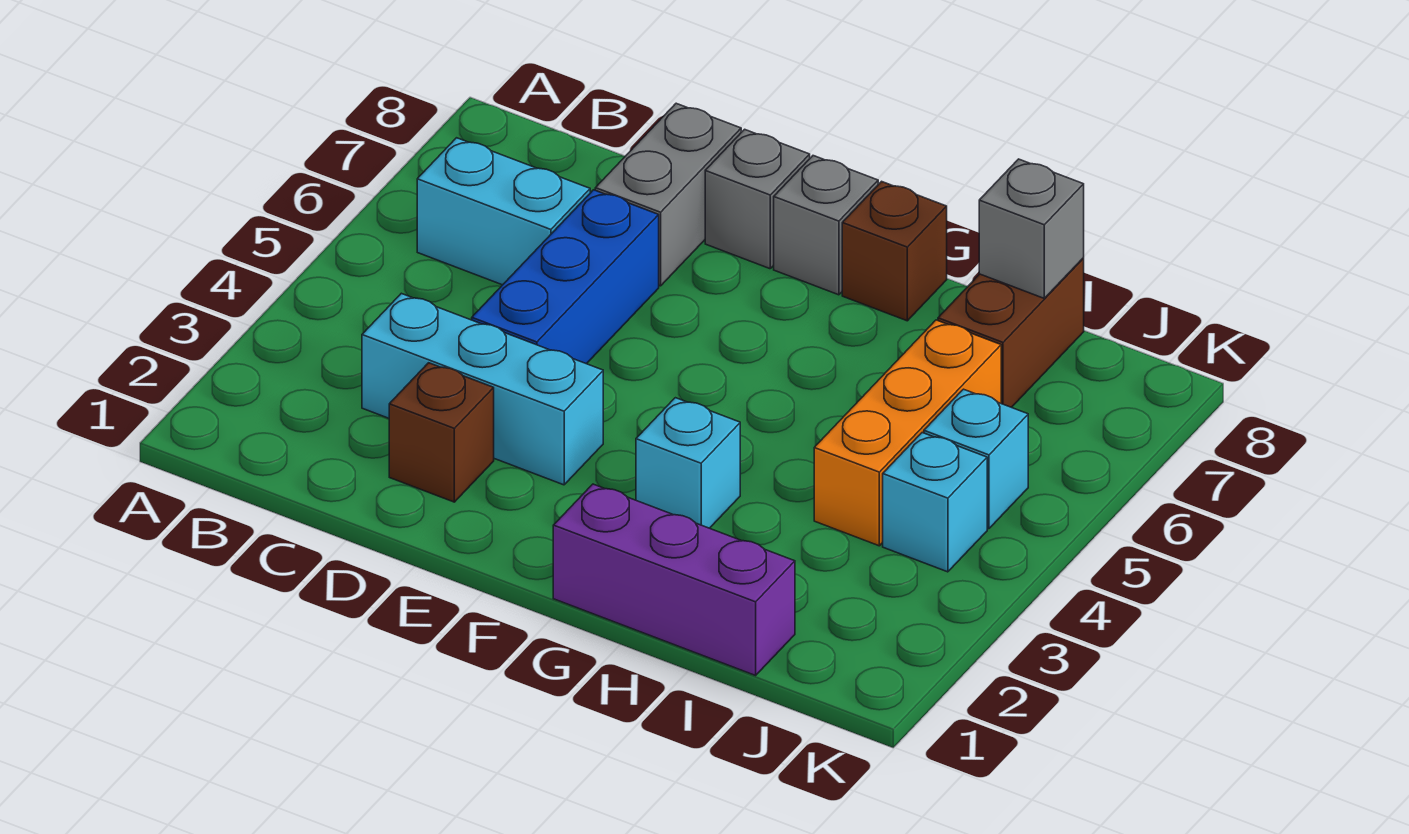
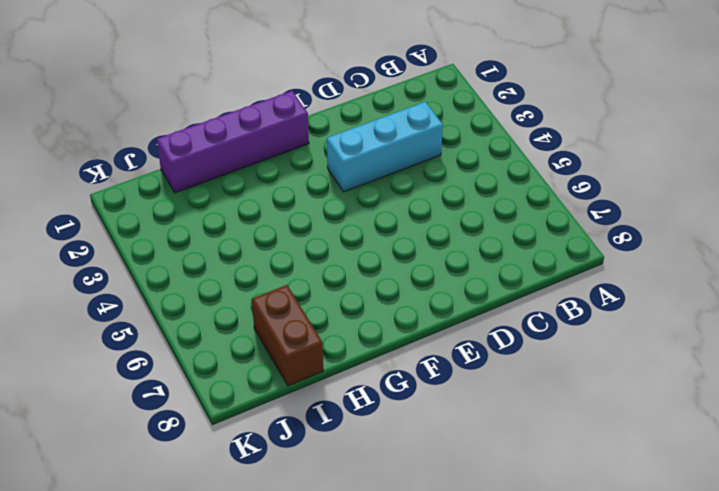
purple brick F1:I1 level 1 -> purple brick G1:I1 level 1
none -> cyan brick B6:C6 level 1
none -> brown brick D2 level 1
none -> blue brick D4:D6 level 1

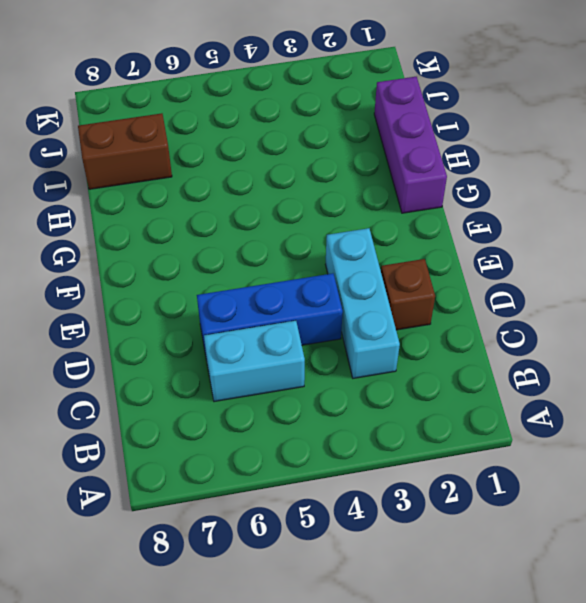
cyan brick C5:C6 level 1 -> cyan brick B6:C6 level 1
none -> grey brick D7:D8 level 1
none -> grey brick E8 level 1
none -> grey brick F8 level 1

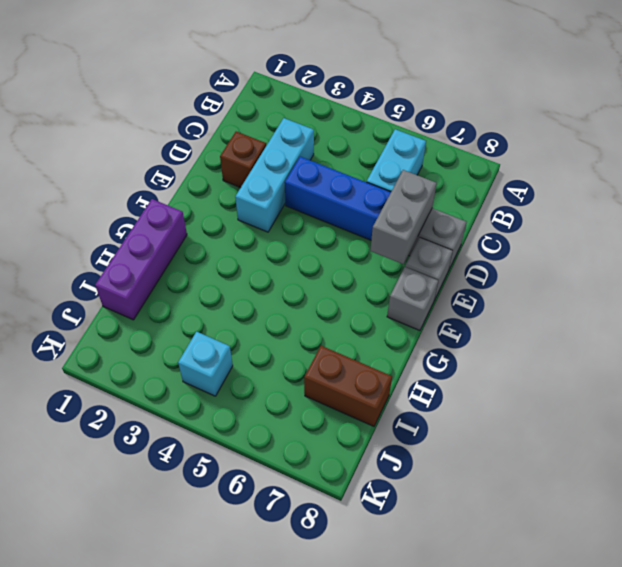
grey brick D7:E7 level 2 -> none
none -> cyan brick G3 level 1
none -> brown brick G8 level 1
none -> orange brick I4:I6 level 1

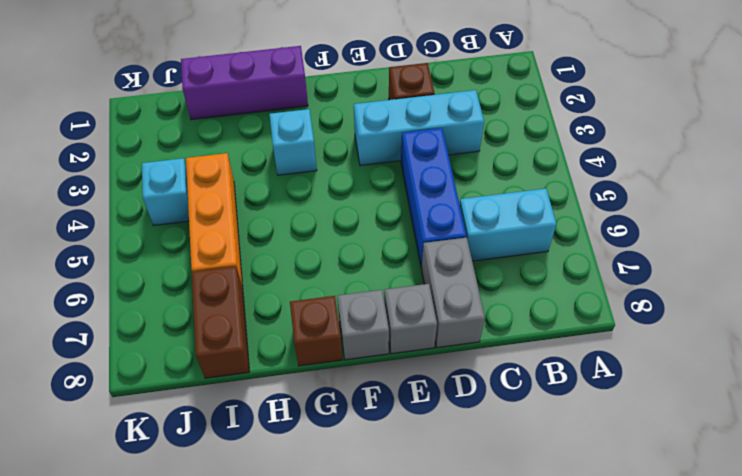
none -> cyan brick J5 level 1
none -> grey brick I8 level 2

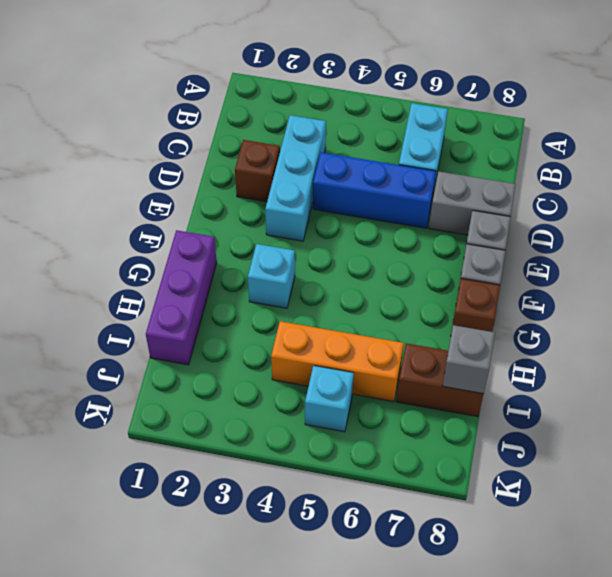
none -> cyan brick J4 level 1

